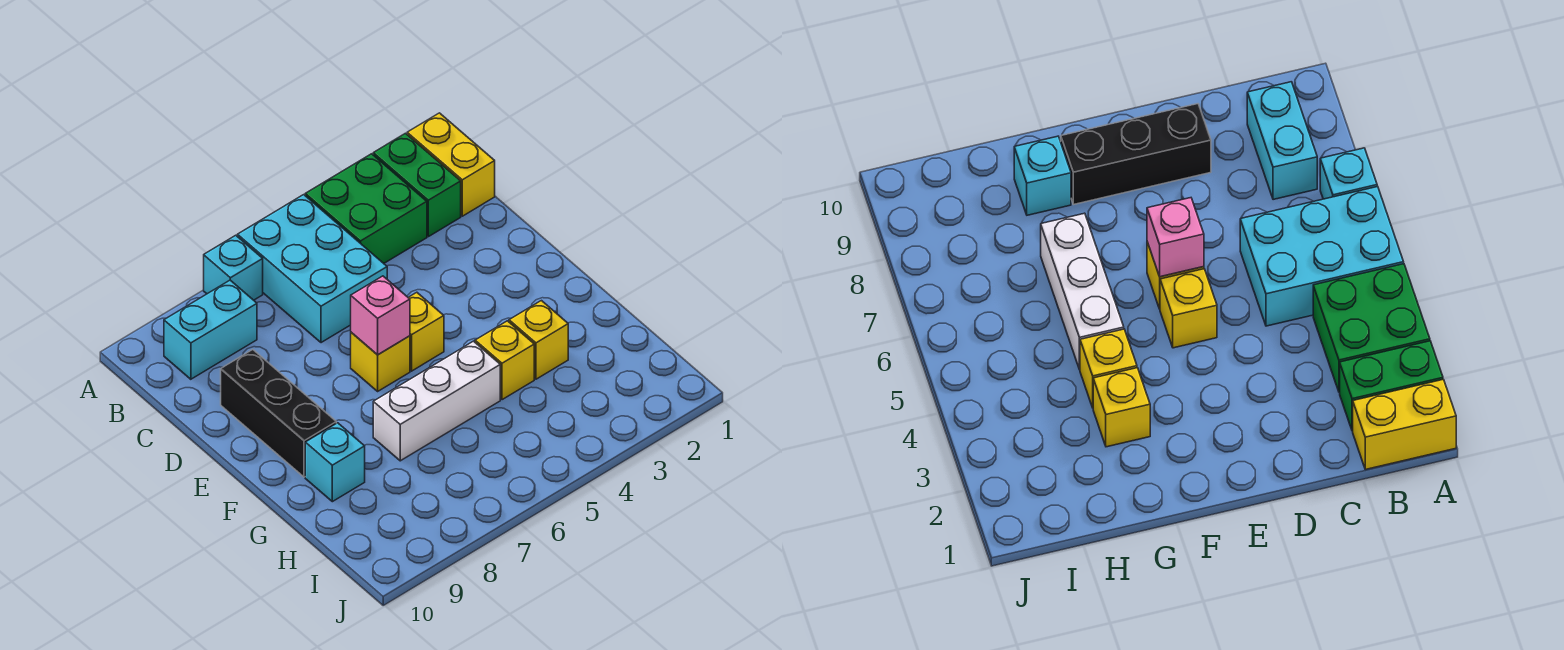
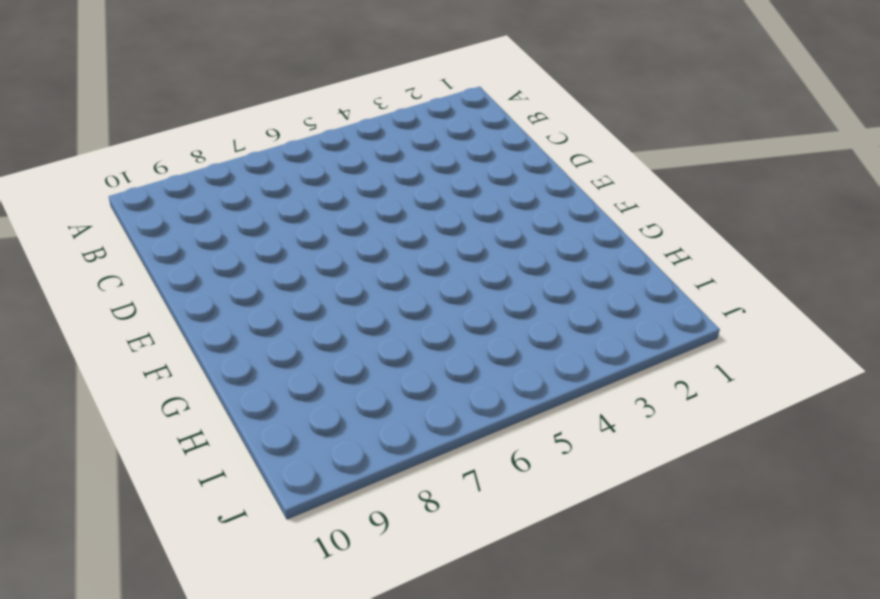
none -> yellow brick A1:B1 level 1
none -> green brick A2:B2 level 1
none -> green brick A3:B4 level 1

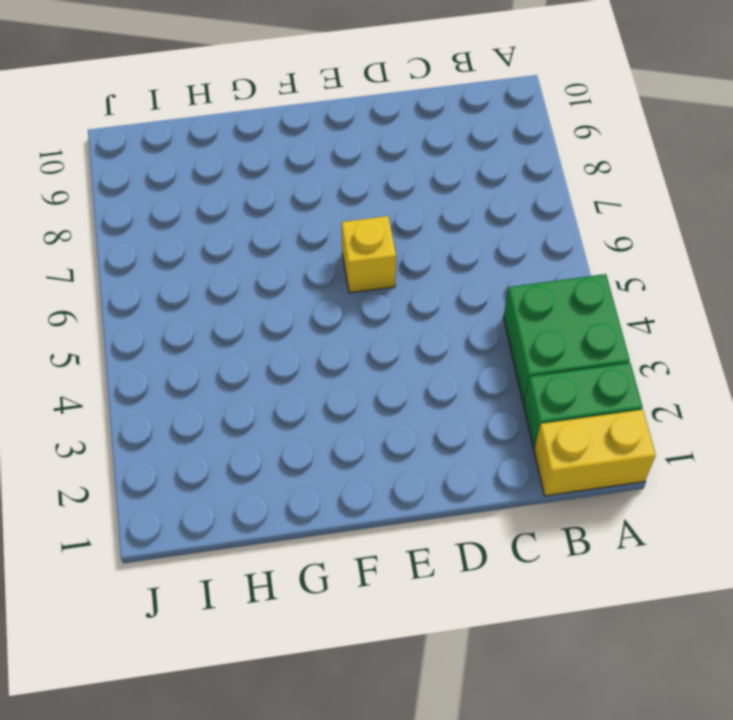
none -> cyan brick A5:C6 level 1
none -> cyan brick A7 level 1
none -> cyan brick B8:B9 level 1

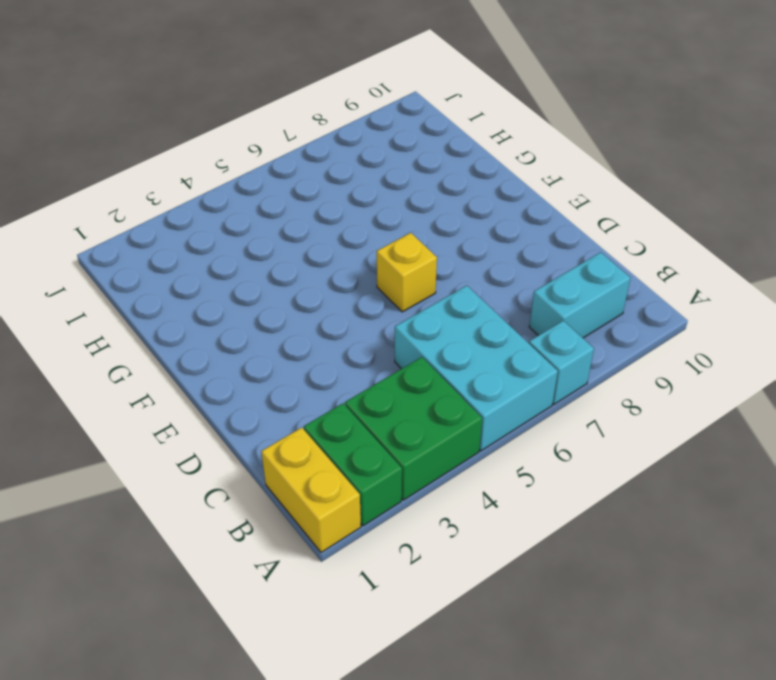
none -> black brick D9:F9 level 1
none -> yellow brick E5 level 1
none -> yellow brick G3 level 1

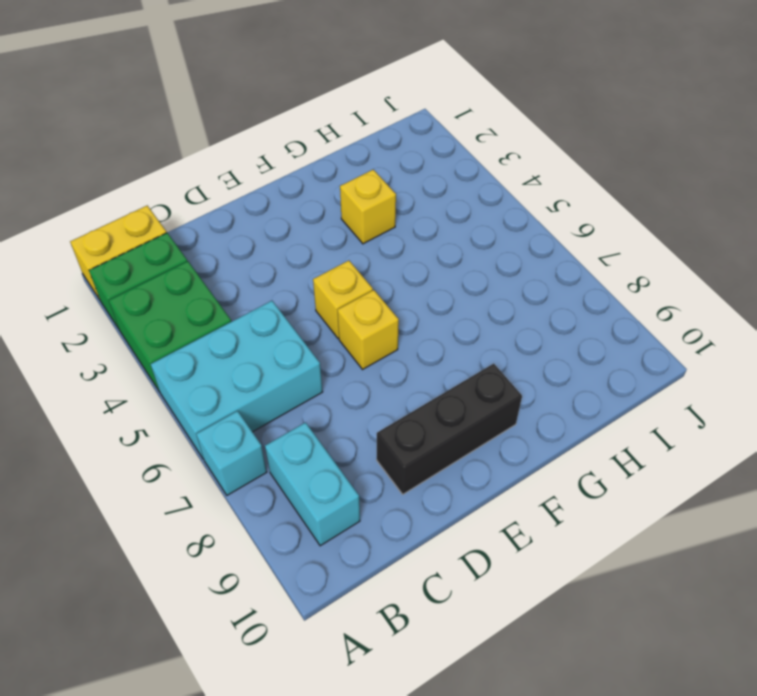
none -> yellow brick G4 level 1
none -> white brick G5:G7 level 1
none -> cyan brick G9 level 1

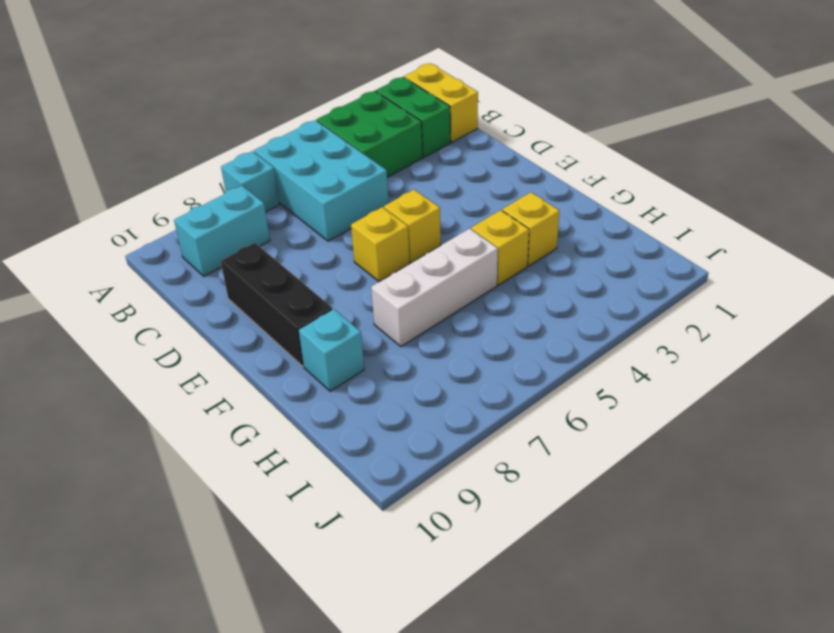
none -> pink brick E6 level 2

